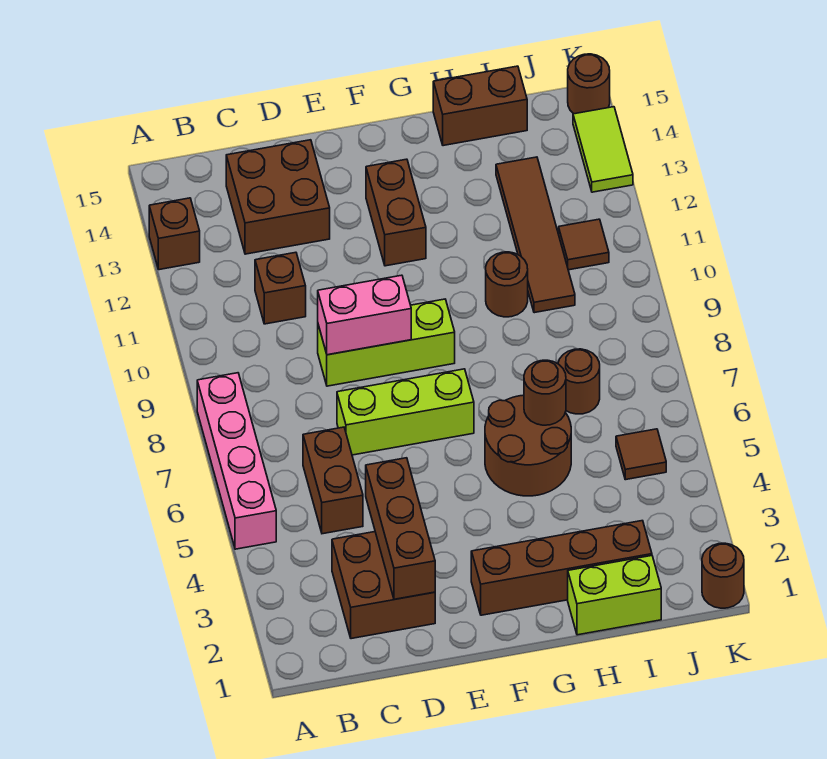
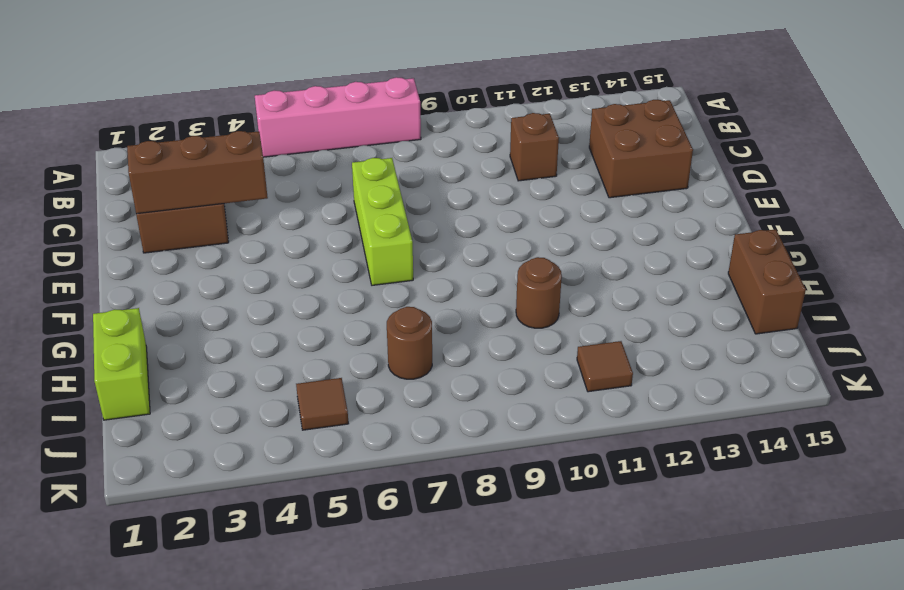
none -> brown brick A13 level 1
none -> brown brick C5:C6 level 1
none -> lime brick D9:F9 level 1

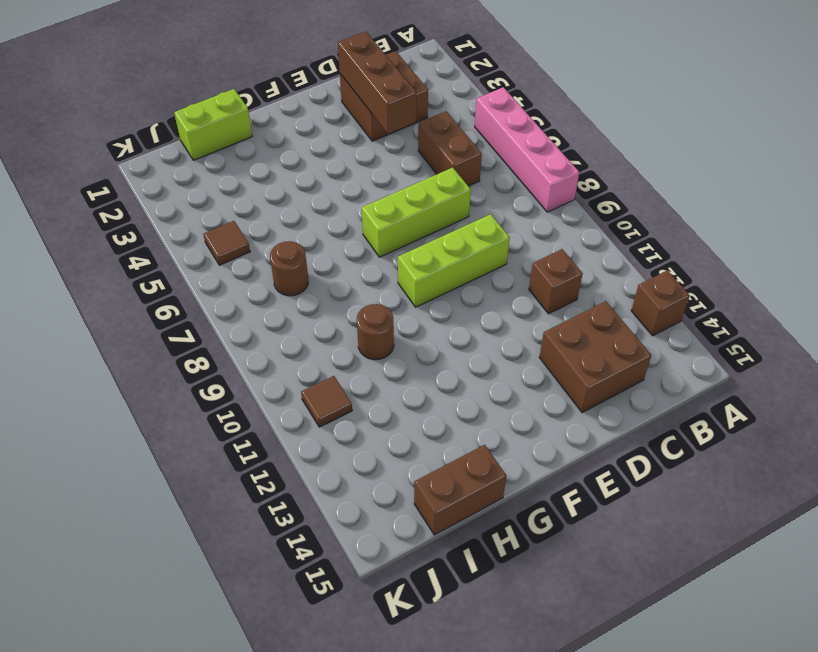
none -> brown brick F2:I2 level 1
none -> brown brick F12:F13 level 1
none -> brown round brick G5:H6 level 1

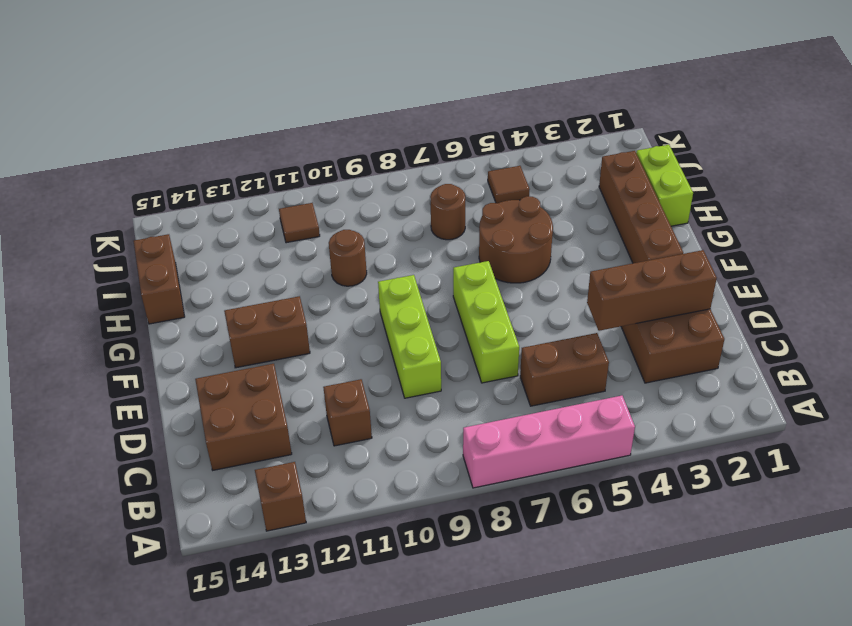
none -> brown tile I10:I13 level 1
none -> brown round brick K1 level 1
none -> lime tile K13:K14 level 1

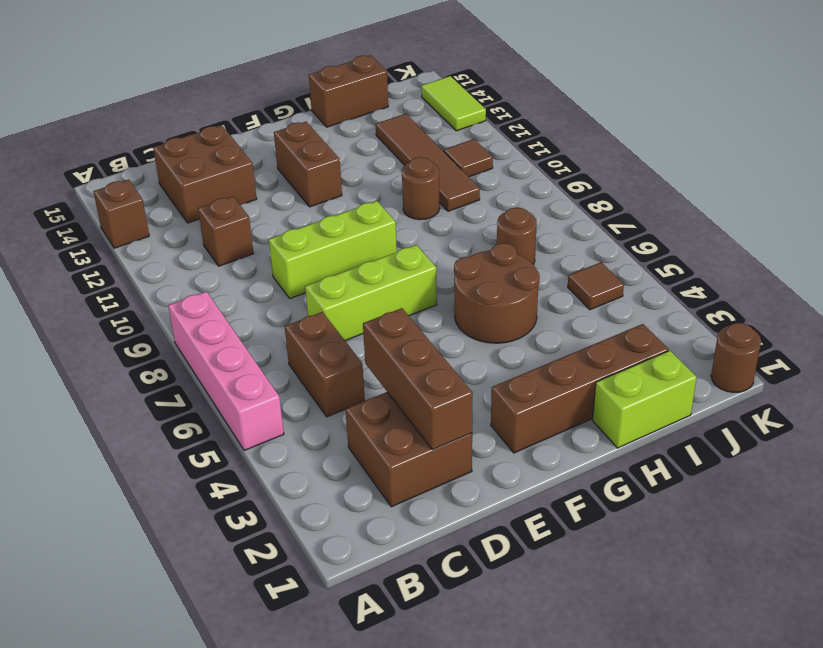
none -> brown round brick K15 level 1
none -> pink brick D9:E9 level 2
none -> brown round brick H6 level 2

